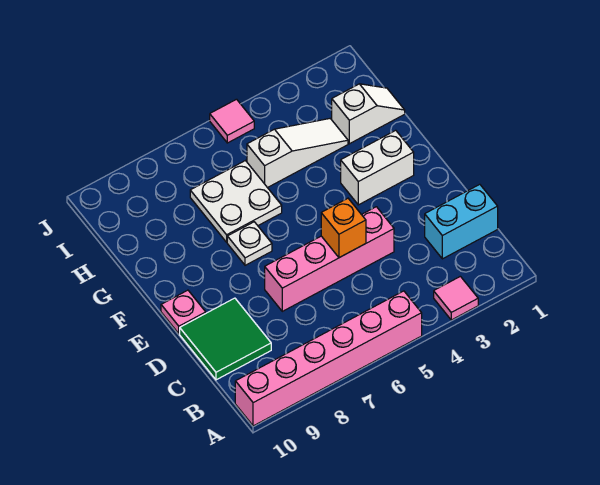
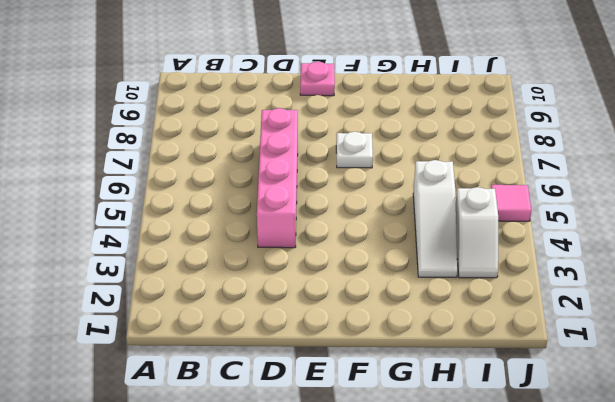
white slope I3:I4 level 1 top 4 -> white slope H1:H2 level 1 top 2
none -> pink tile A3 level 1
none -> pink brick A5:A10 level 1
none -> cyan brick C1:C2 level 1

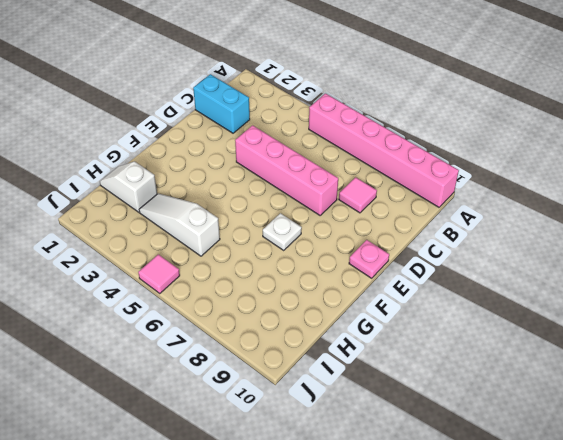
pink tile C8 level 1 -> pink tile A3 level 1
none -> green tile C9:D10 level 1
none -> white brick F2:F3 level 1
none -> white plate G6:H7 level 1

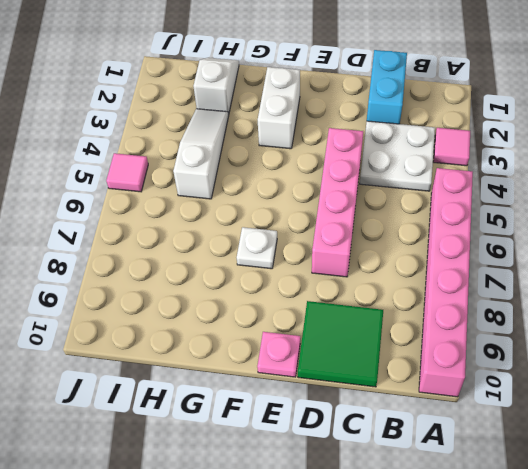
white plate B3:C4 level 1 -> white plate G6:H7 level 1
none -> orange brick D5 level 2

